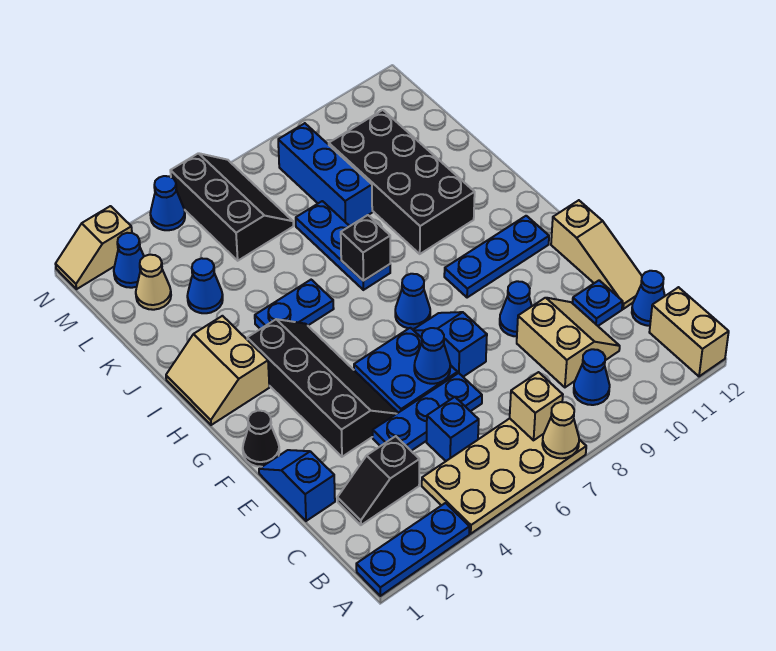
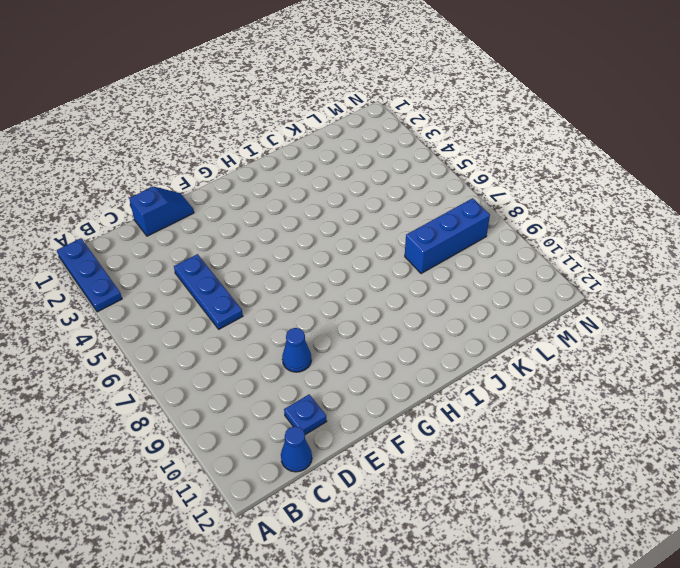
none -> tan plate A4:B7 level 1
none -> tan brick A12:B12 level 1
none -> blue cone B9 level 1
none -> black slope C2:C3 level 1 top 3

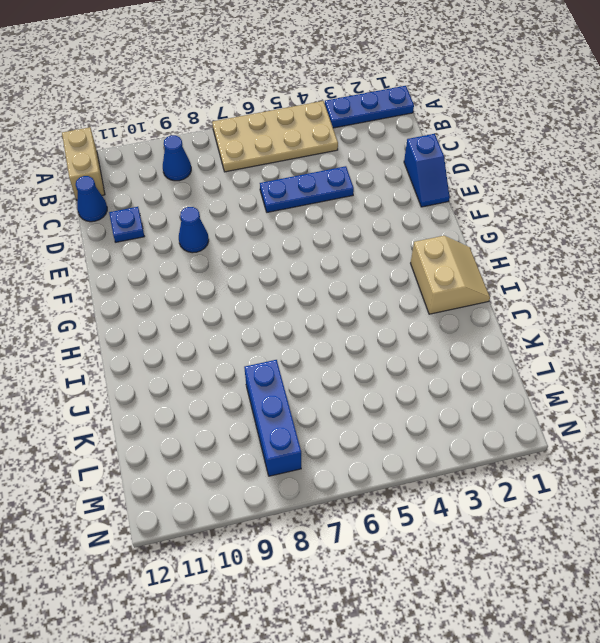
none -> black slope C2:C3 level 1 top 3
none -> blue brick C5 level 1
none -> tan slope C9:D10 level 1 top 9
none -> tan slope D12:F12 level 1 top F

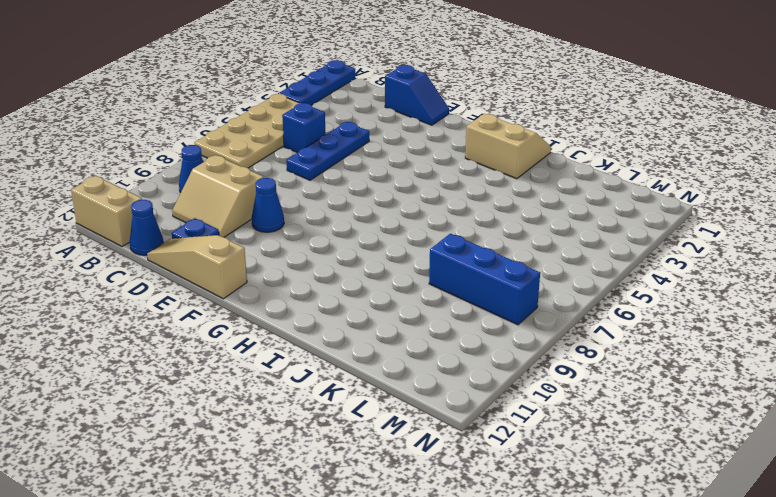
none -> black slope C2:C3 level 1 top 3
none -> black slope E3:H4 level 1 top 3
none -> blue plate E5:F6 level 1
none -> blue slope E7:F7 level 1 top E

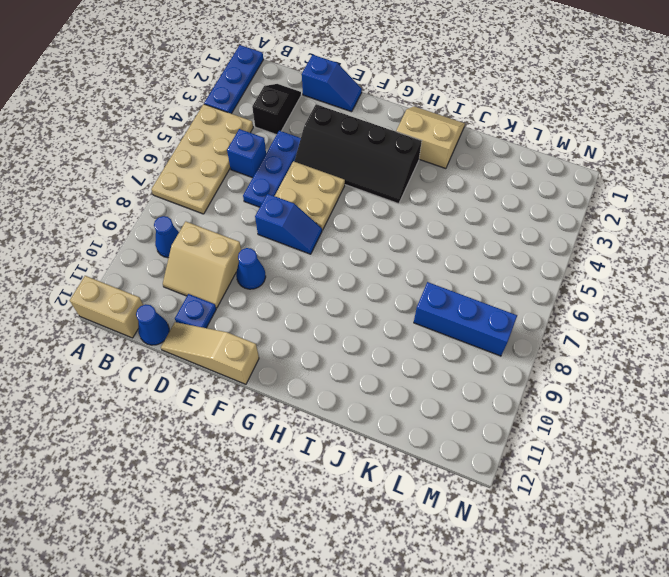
tan plate E5:F6 level 1 -> blue plate E5:F6 level 1
none -> black cone F1 level 1
none -> blue cone G7 level 1
none -> blue plate G9:G11 level 1
none -> blue plate I4:I5 level 1

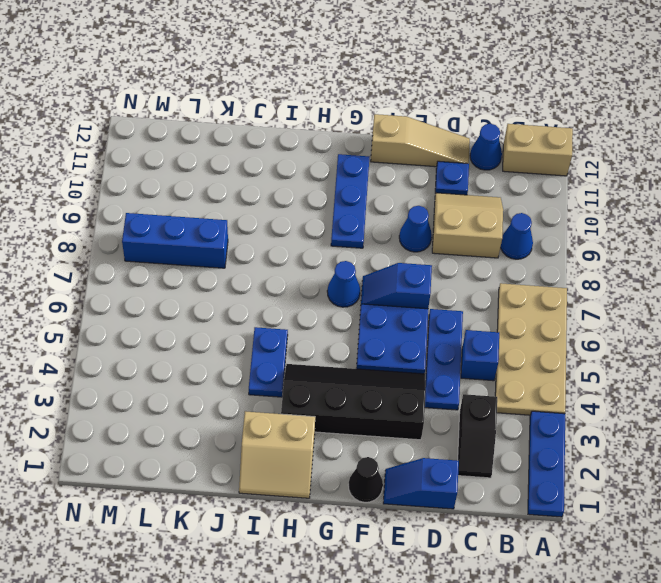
none -> blue plate I7:K7 level 1
none -> black brick I9:L10 level 1
none -> blue cone K3 level 1
none -> tan cone L2 level 1

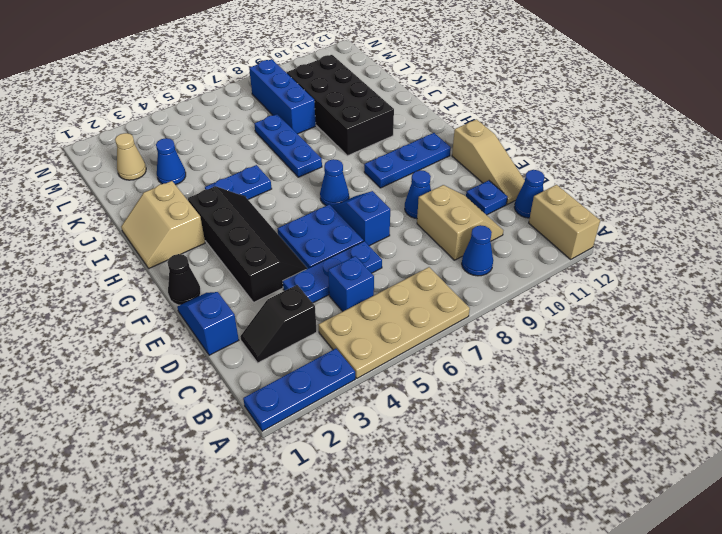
none -> black slope L5:N6 level 1 top 5
none -> blue cone M2 level 1
none -> tan slope N1:N2 level 1 top 2
none -> blue cone N4 level 1

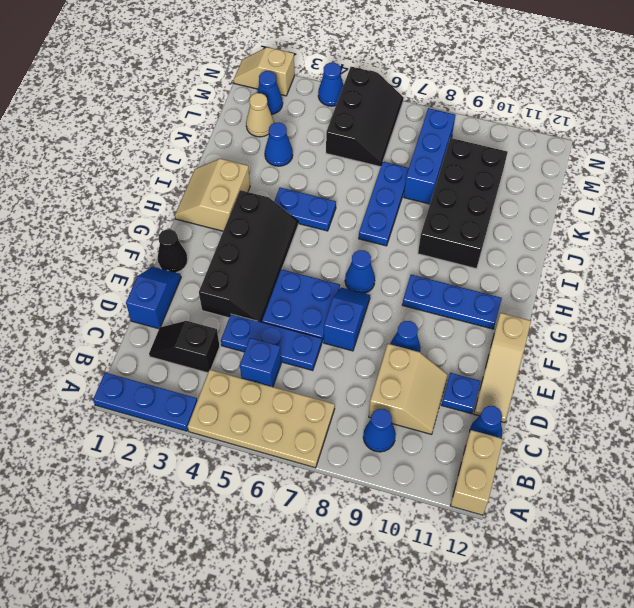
none -> tan cone A7 level 2
none -> tan brick B7 level 2
none -> blue cone E6 level 2
none -> black brick I7 level 2

